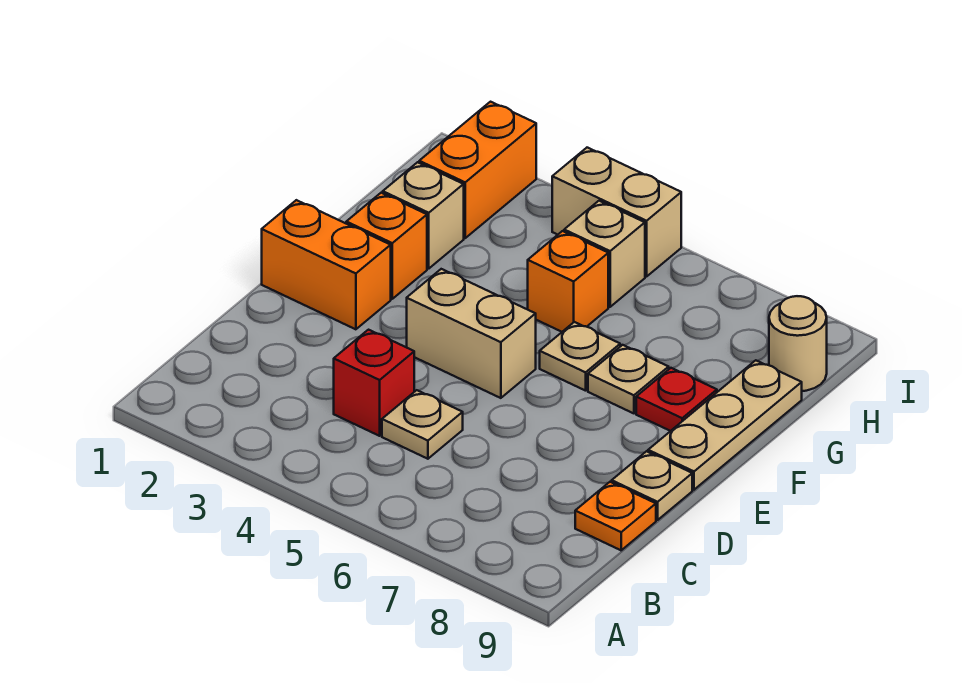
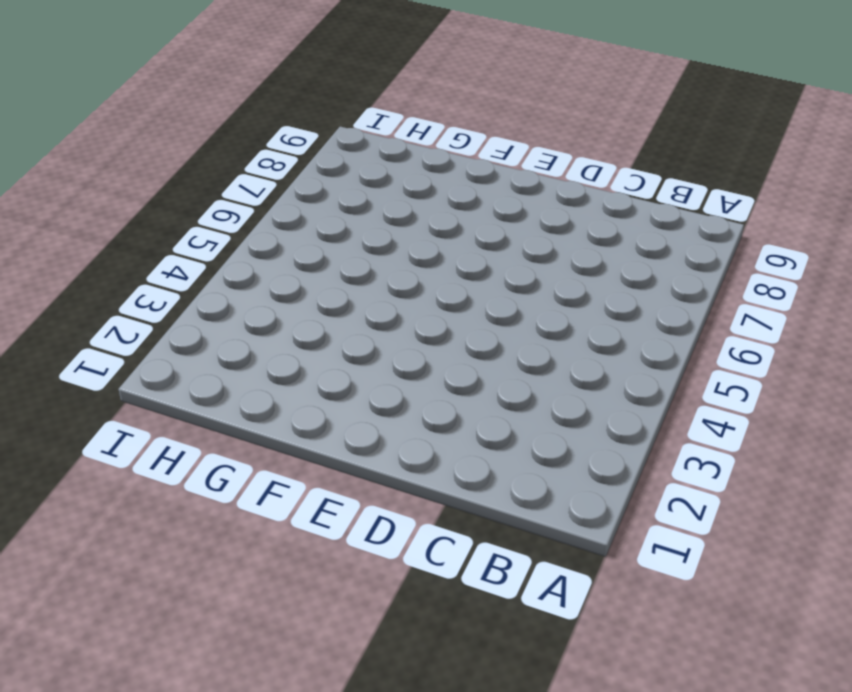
none -> red brick C4 level 1
none -> tan plate C5 level 1
none -> orange plate C9 level 1

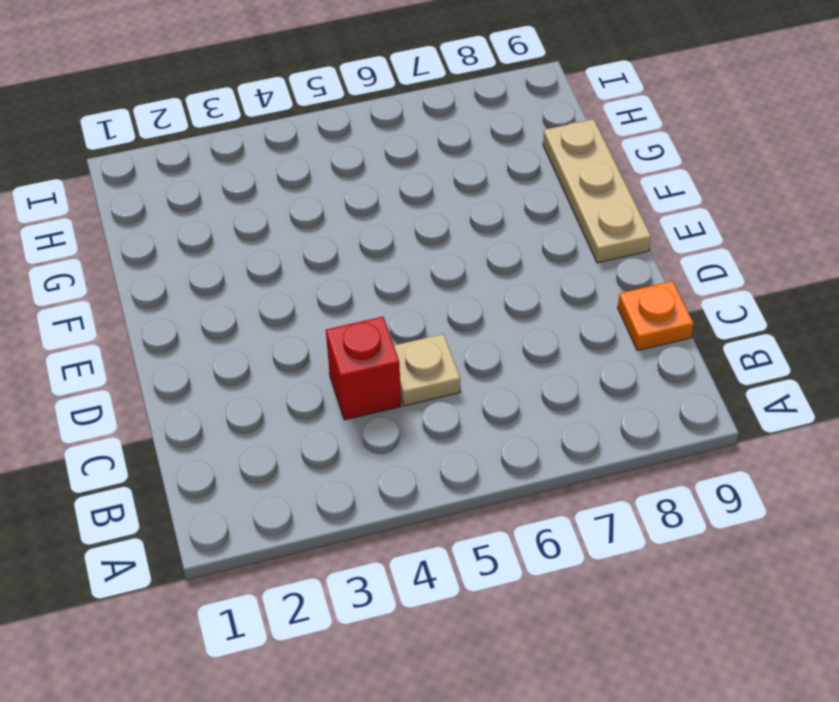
none -> tan plate D9 level 1
none -> orange brick E1:E2 level 1
none -> tan brick E4:E5 level 1

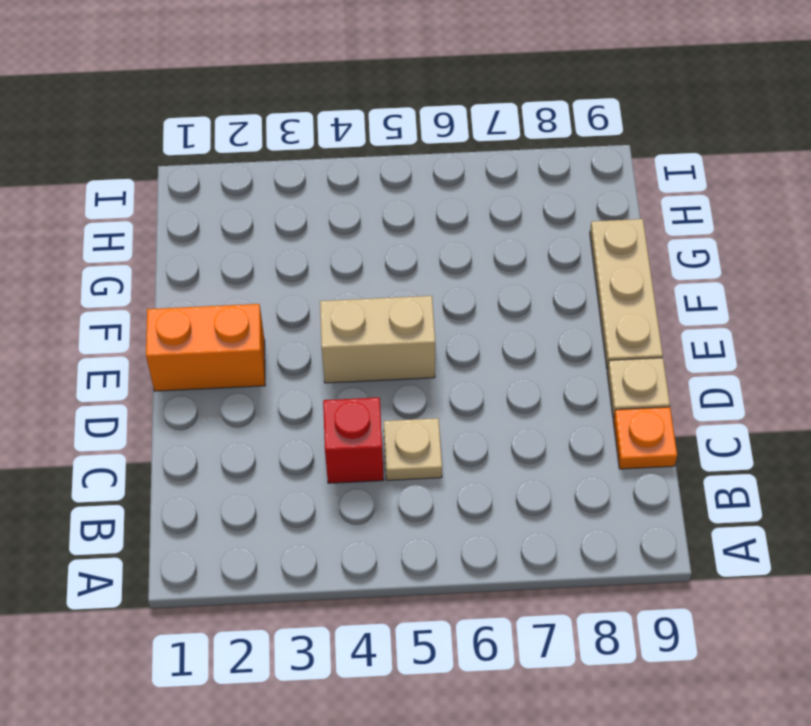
none -> orange brick F2 level 1
none -> tan plate F6 level 1
none -> tan plate F7 level 1

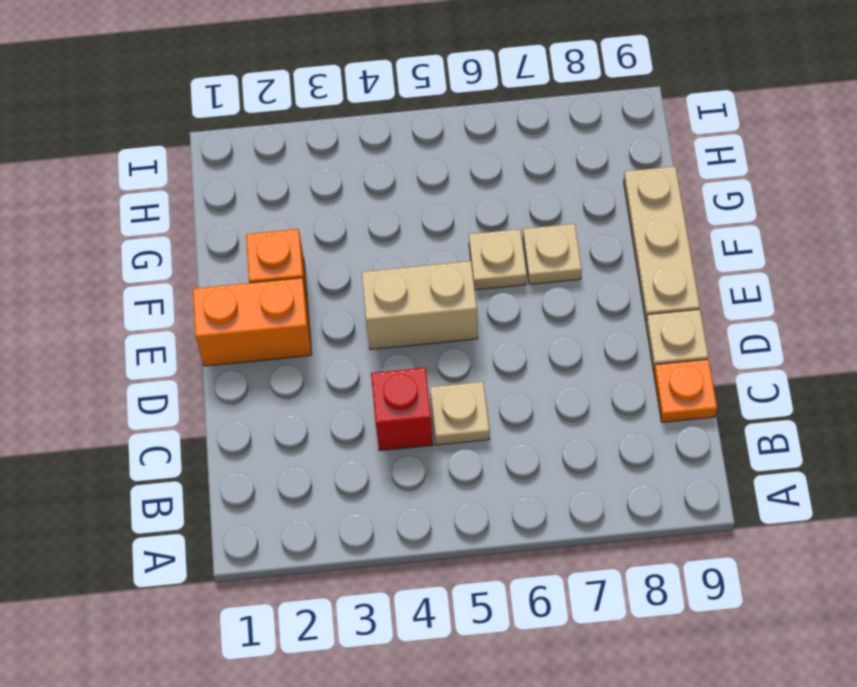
none -> red plate F8 level 1
none -> tan brick G2 level 1
none -> orange brick G5 level 1

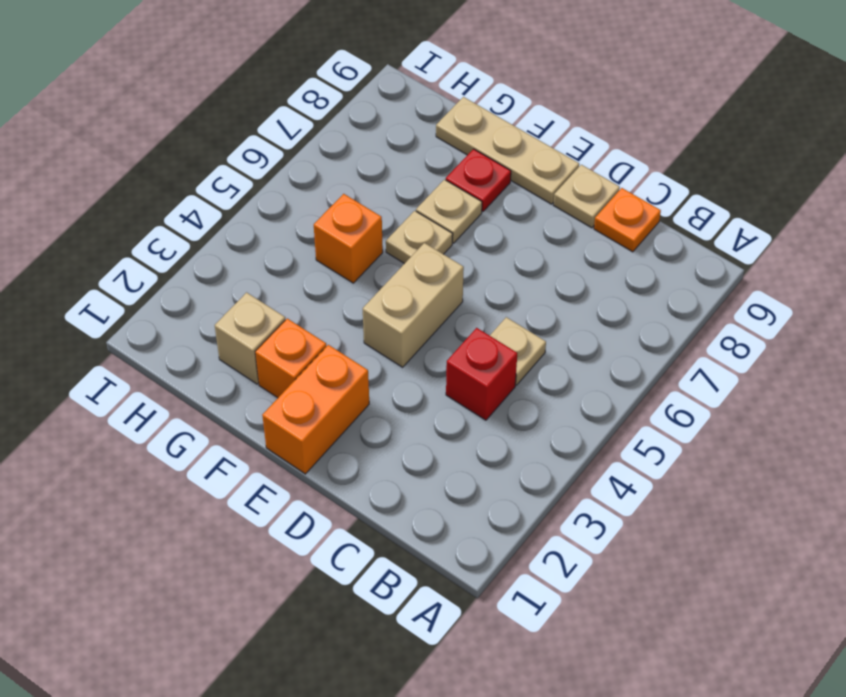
none -> orange brick H2:I2 level 1
none -> tan brick H5 level 1
none -> tan round brick H9 level 1

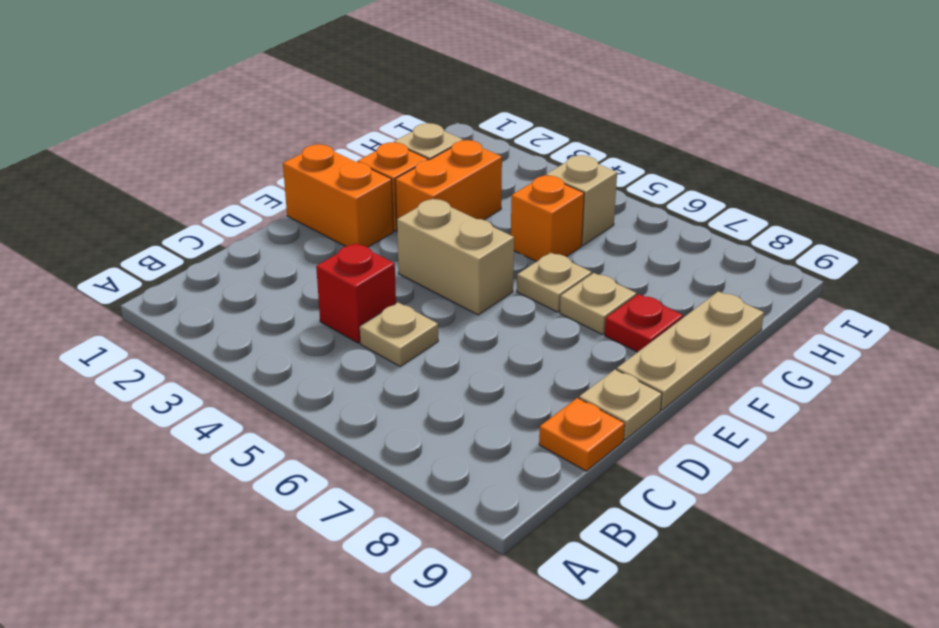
orange brick F3:G3 level 1 -> orange brick H2:I2 level 1
none -> tan round brick H9 level 1
none -> tan brick I4:I5 level 1

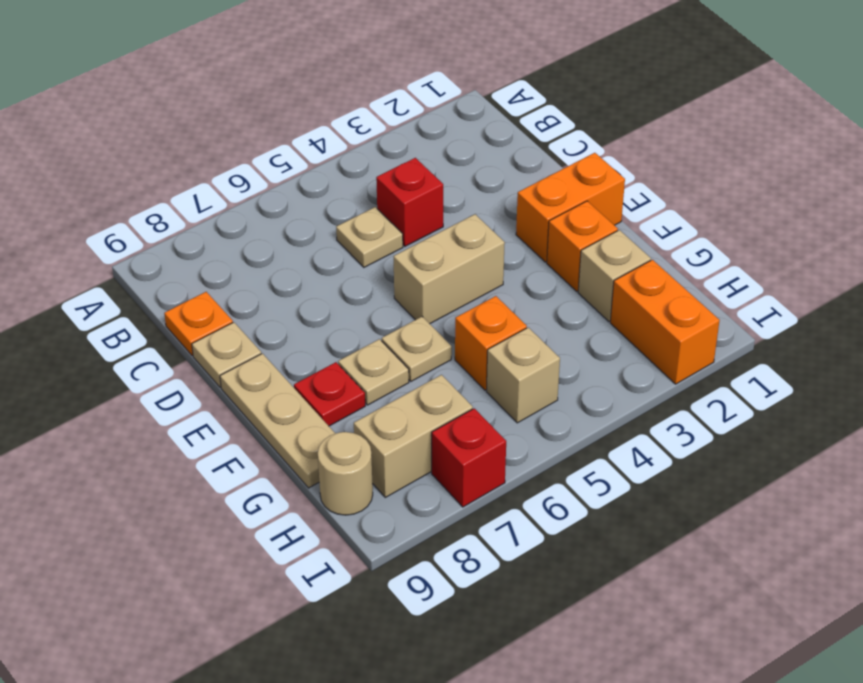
tan brick H7:H8 level 1 -> tan brick I4:I5 level 1
red brick I7 level 1 -> none

